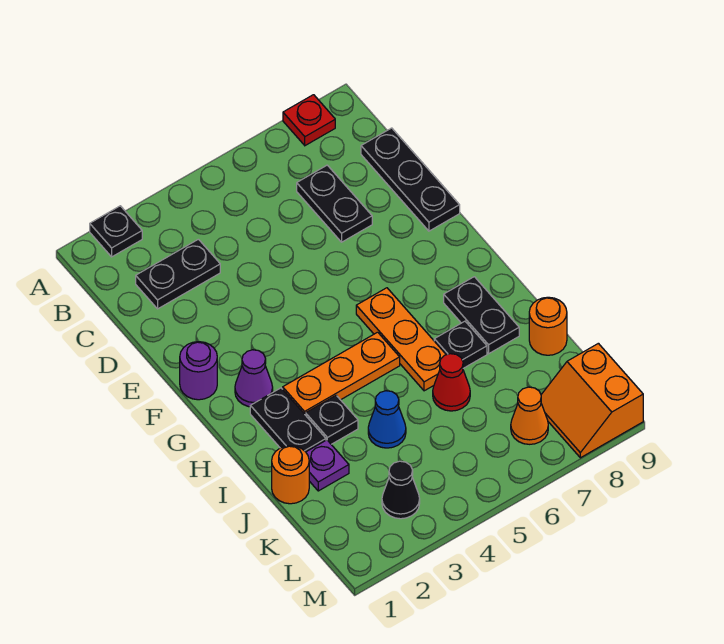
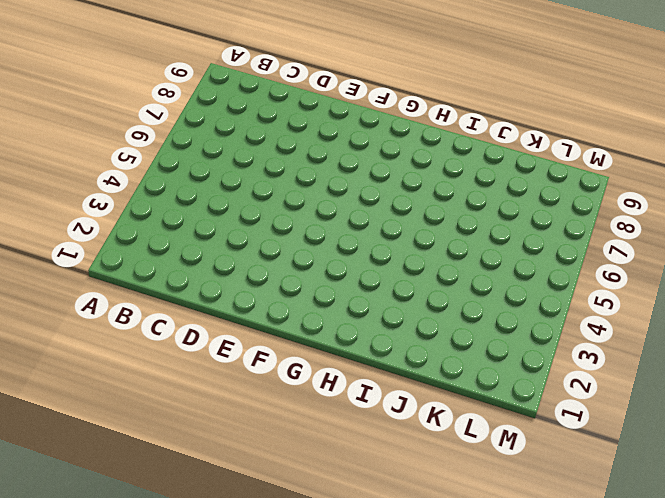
none -> black plate A2 level 1
none -> red plate A8 level 1
none -> black plate C2:C3 level 1

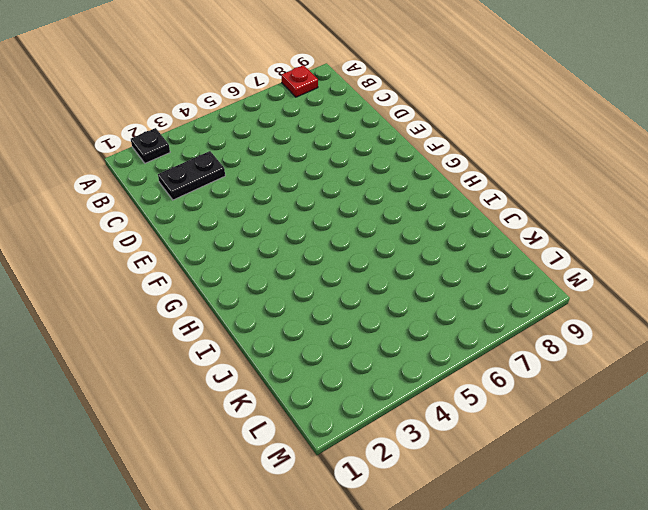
none -> black plate C7:D7 level 1
none -> black plate C9:E9 level 1
none -> purple round brick F1 level 1

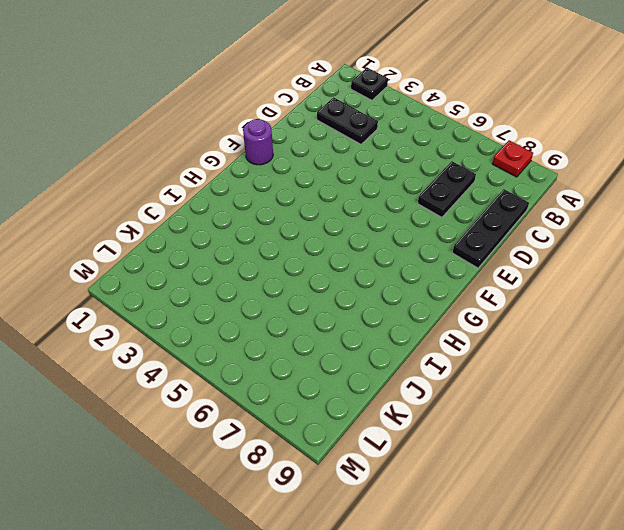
none -> purple cone G2 level 1
none -> orange plate G6:I6 level 1
none -> black plate H2:I2 level 1

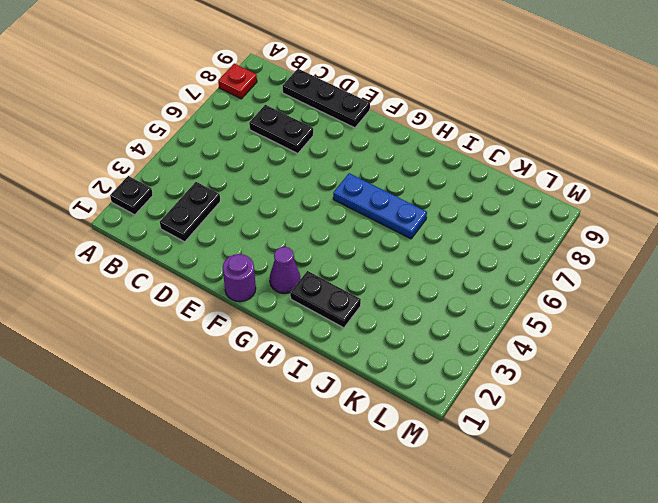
blue plate G6:I6 level 1 -> orange plate G6:I6 level 1
none -> orange plate H3:H5 level 1
none -> black plate H8:I8 level 1
none -> black plate I3 level 1

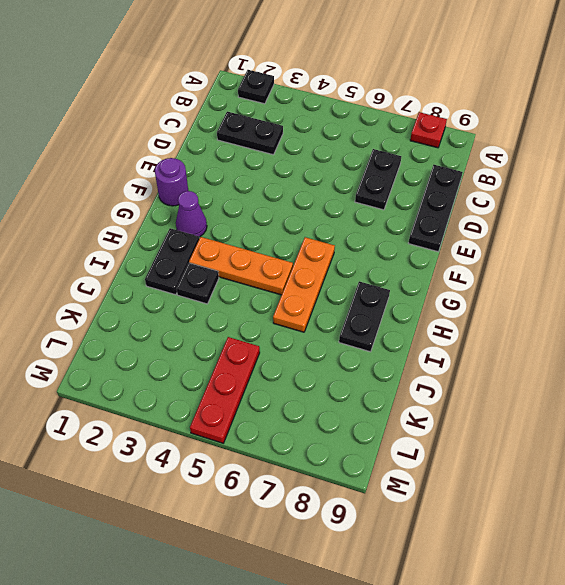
red plate K5:M5 level 1 -> none
none -> black plate I7 level 1
none -> orange round brick J1 level 1
none -> purple plate J2 level 1

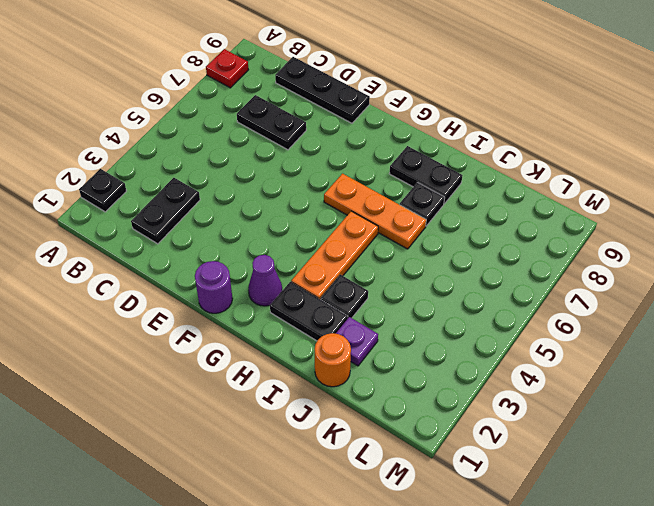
none -> blue cone J4 level 1
none -> red cone J6 level 1
none -> orange round brick J9 level 1

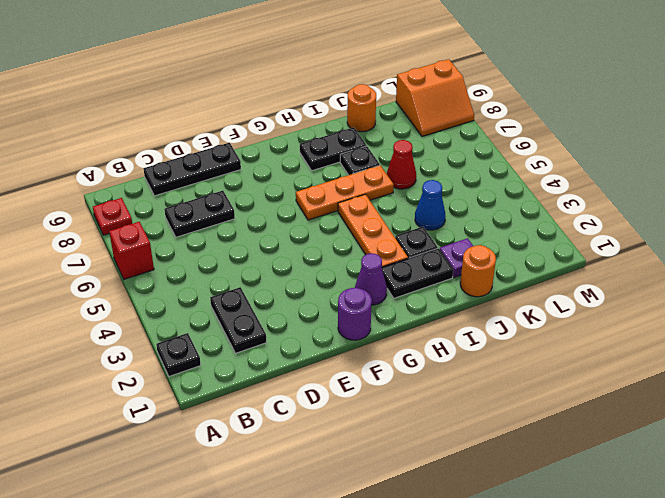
red brick A6 level 1 -> none
none -> black cone L3 level 1
none -> orange cone L7 level 1

